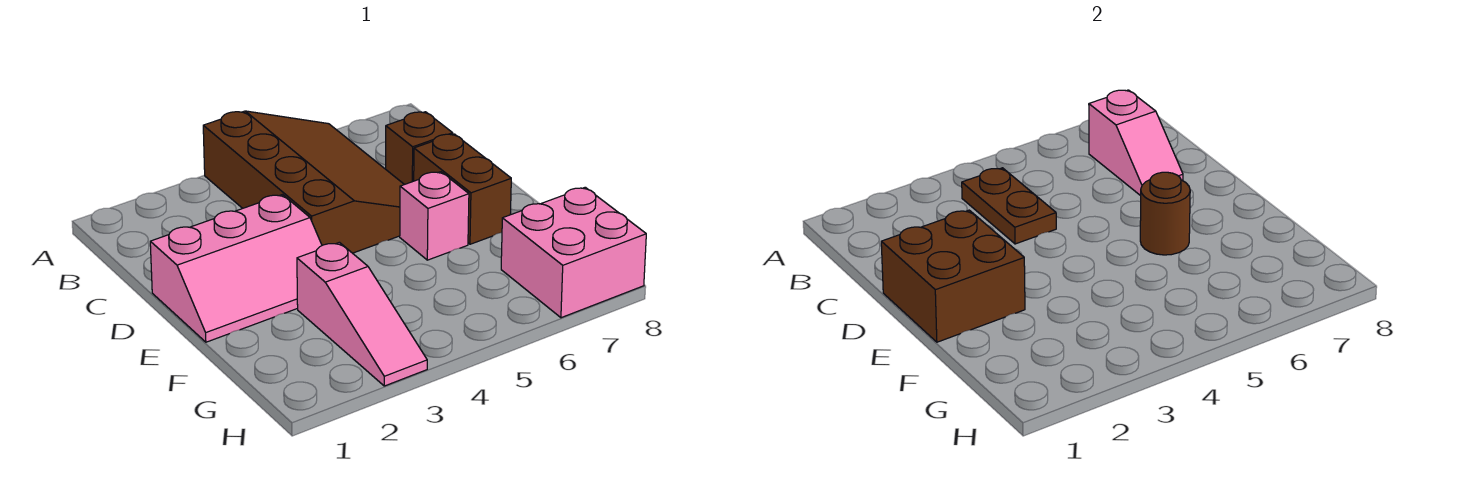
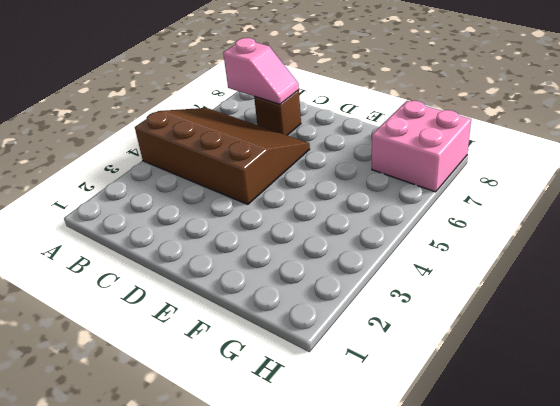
none -> pink slope D1:E3 level 1 top D
none -> brown brick D7:E7 level 1

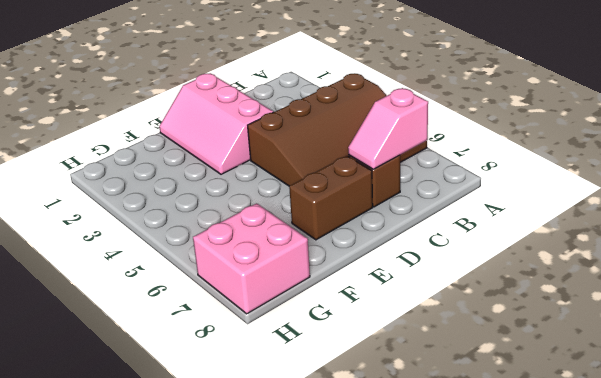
none -> pink brick E6 level 1
none -> pink slope F3:H3 level 1 top F

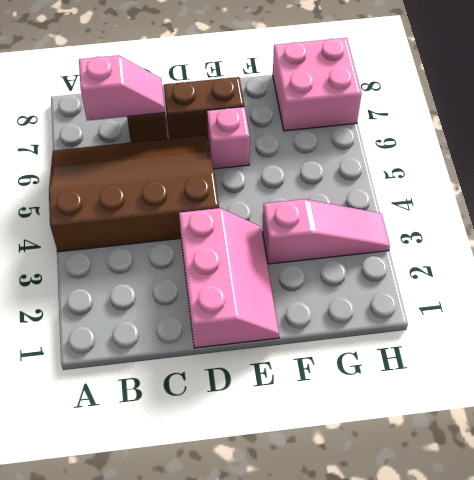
none -> brown plate B4:C4 level 2
none -> brown brick D1:E2 level 2

